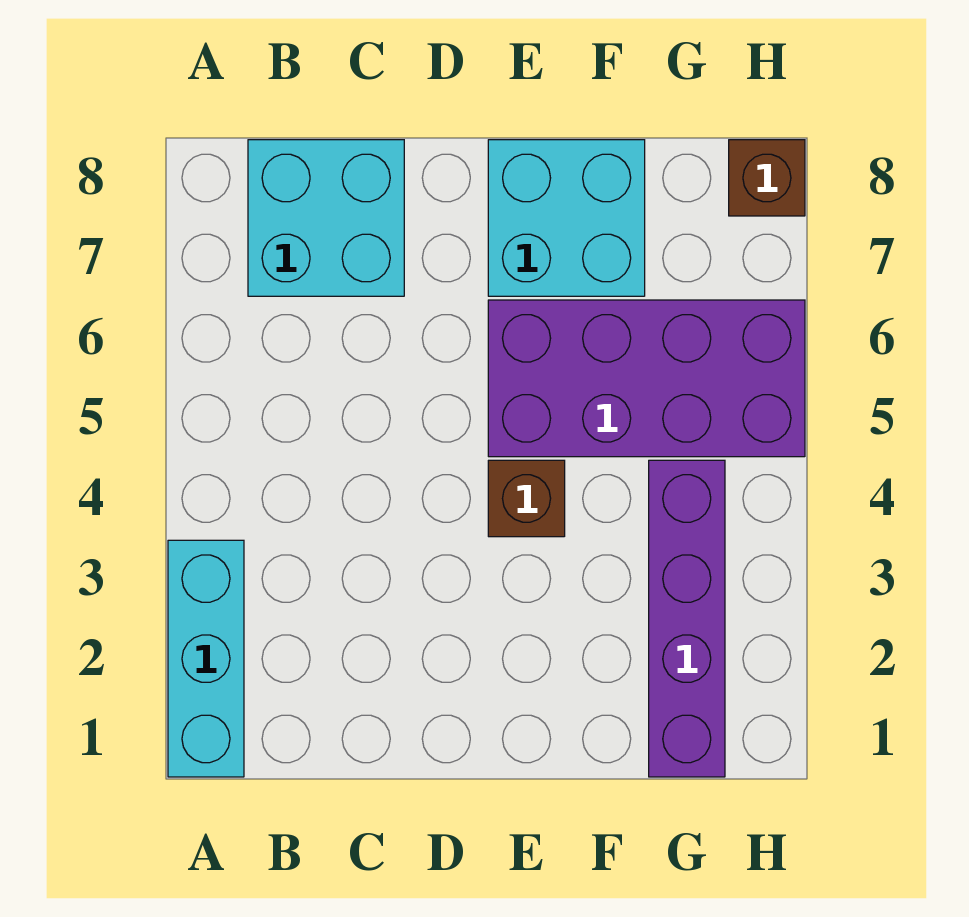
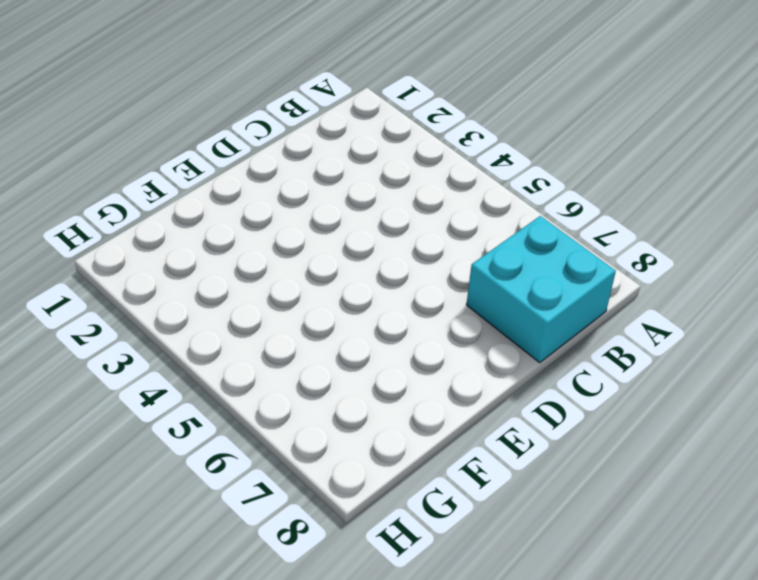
none -> cyan brick A1:A3 level 1
none -> brown brick E4 level 1

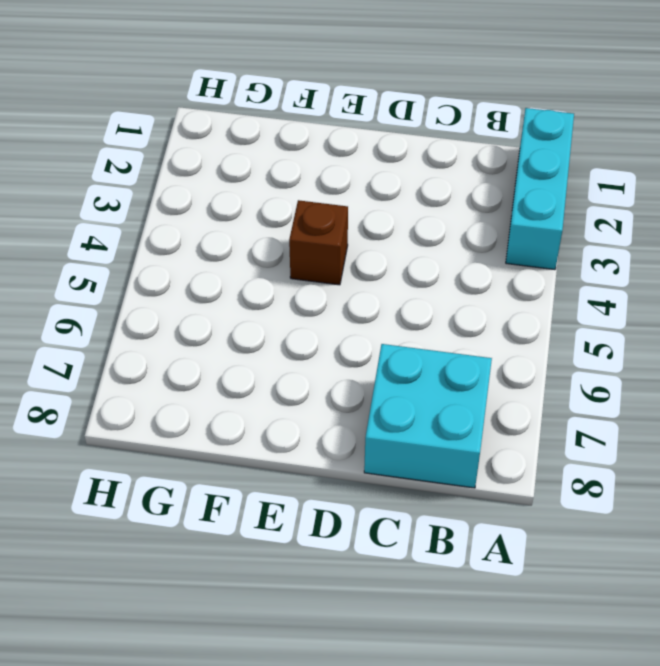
none -> purple brick E5:H6 level 1
none -> cyan brick E7:F8 level 1

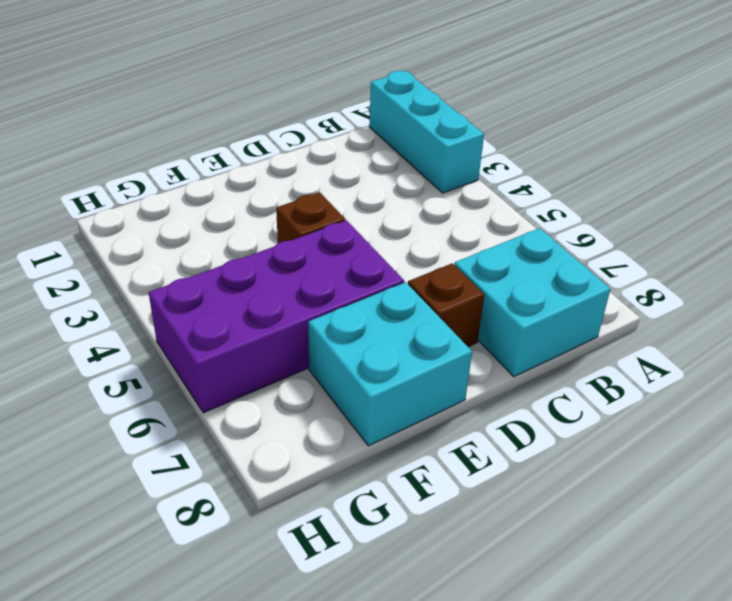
brown brick D7 level 1 -> brown brick H8 level 1
none -> purple brick G1:G4 level 1

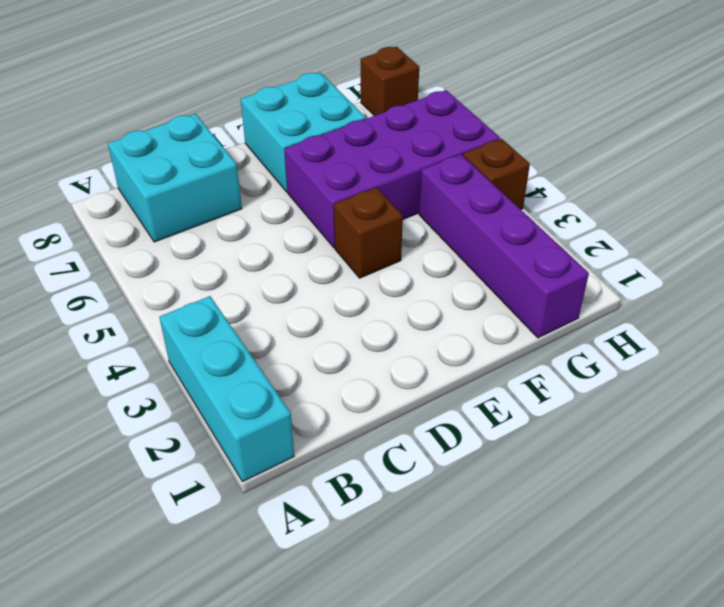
brown brick H4 level 1 -> none

